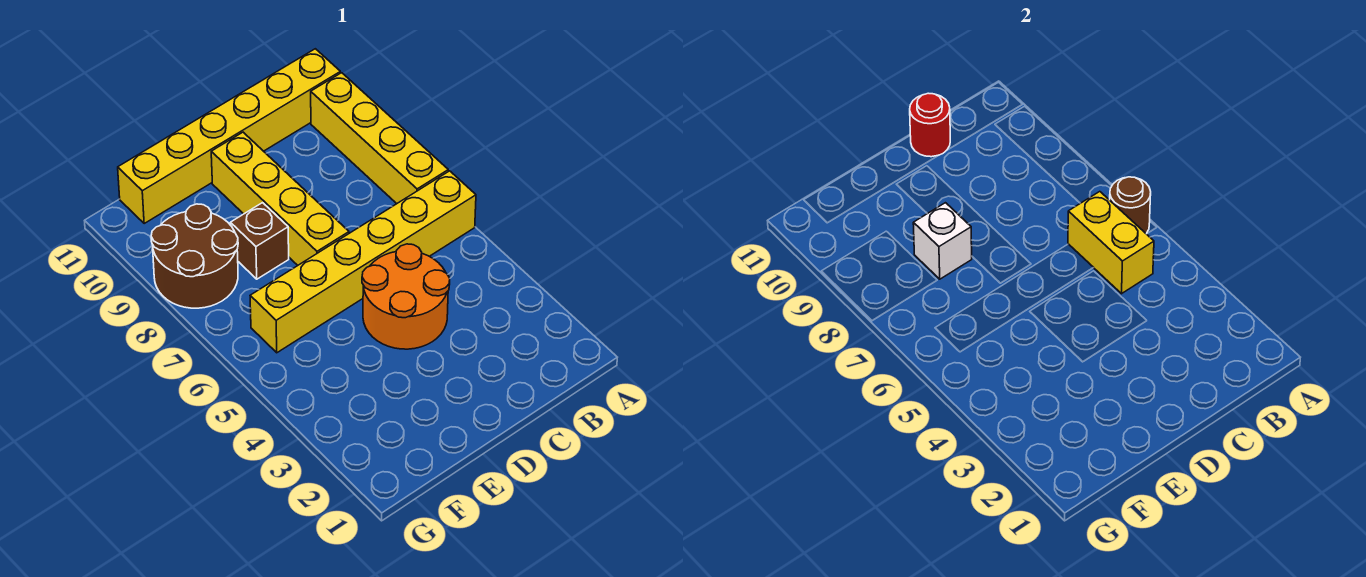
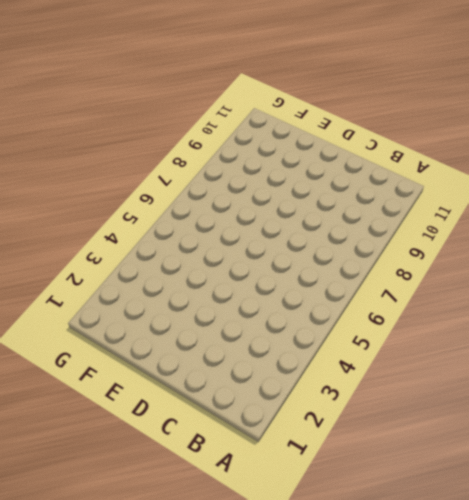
none -> yellow brick A6:F6 level 1
none -> yellow brick A7:A10 level 1

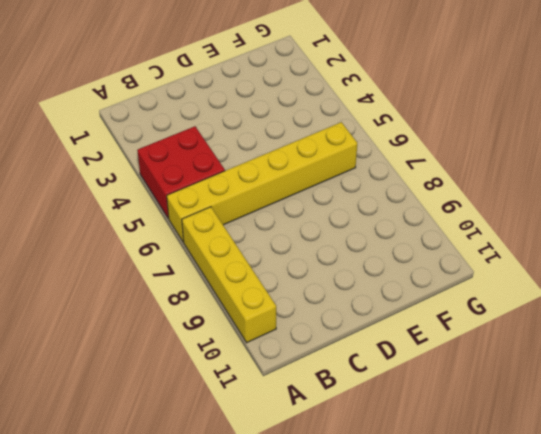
red brick A4:B5 level 1 -> none
none -> yellow brick A11:F11 level 1
none -> orange round brick C4:D5 level 1

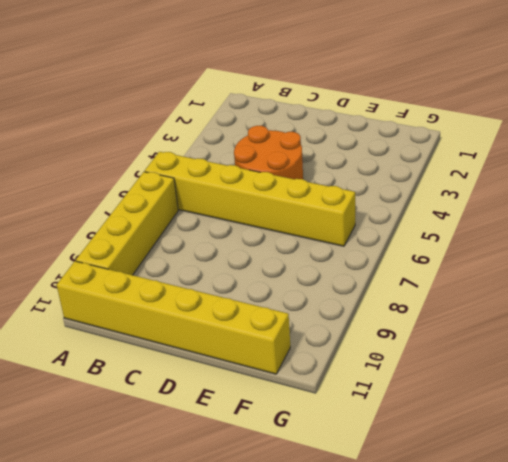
none -> yellow brick D7:D10 level 1
none -> brown brick E8 level 1

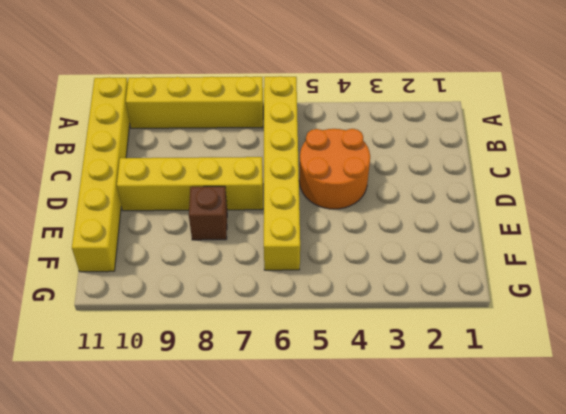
none -> brown round brick F8:G9 level 1
none -> brown round brick A6 level 2

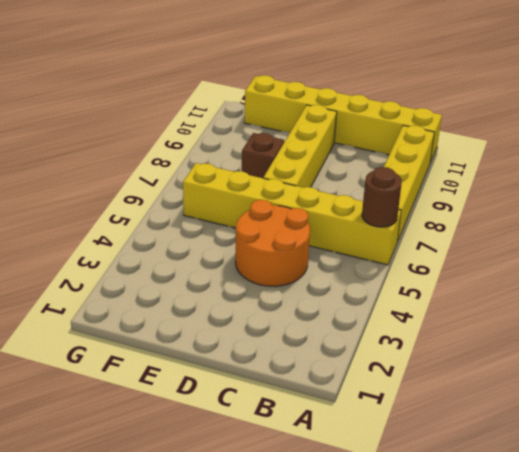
none -> brown round brick F8:G9 level 1
none -> yellow brick B5:B6 level 2

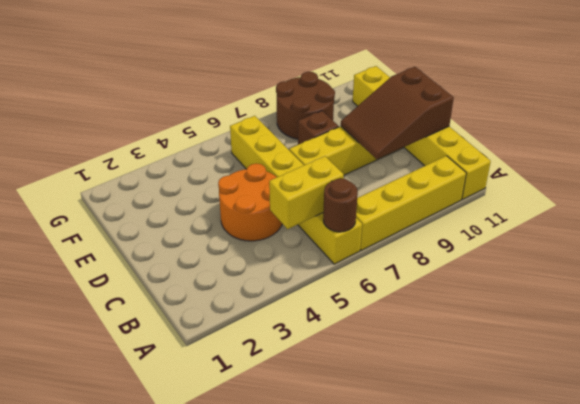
brown slope C9:D11 level 2 top 11 -> red round brick C11 level 2
none -> white brick E8 level 2

